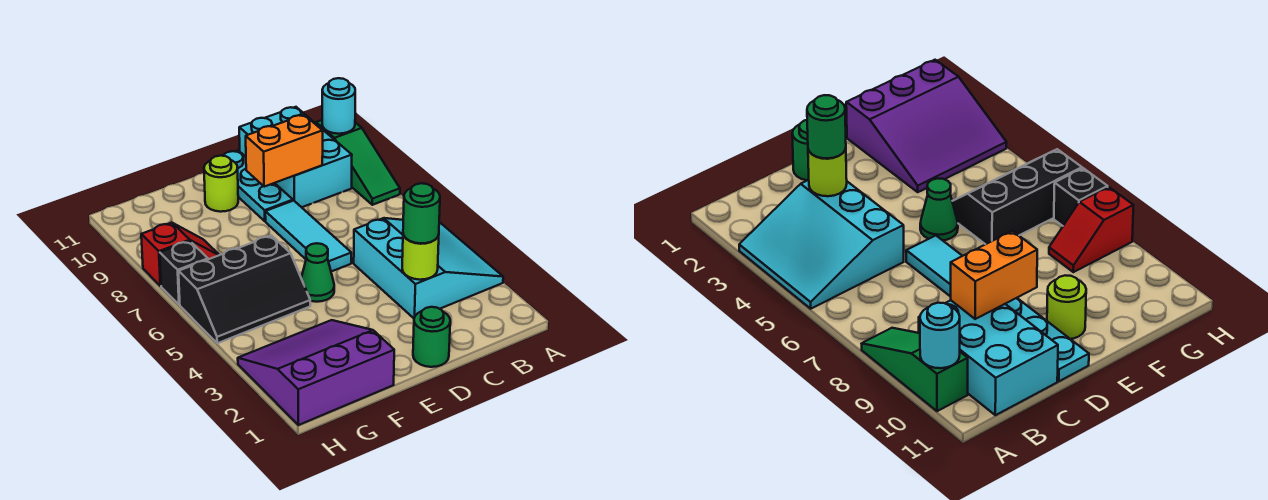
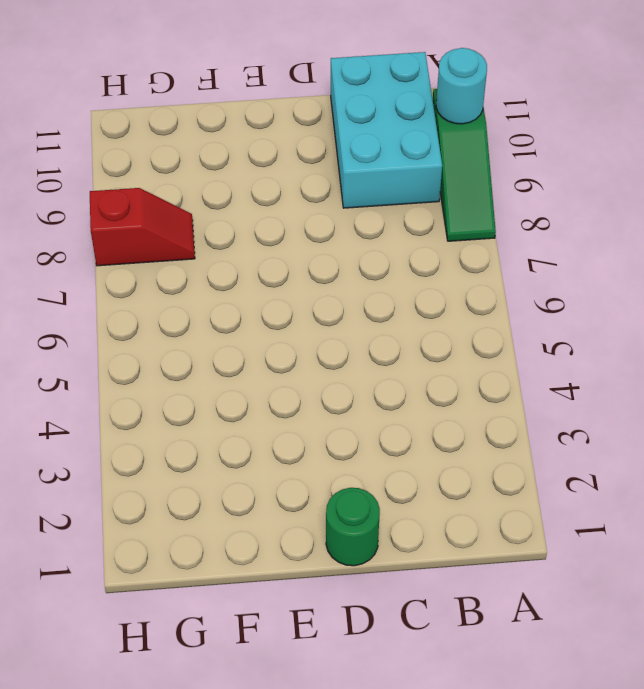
none -> cyan slope A3:C5 level 1 top C
none -> cyan tile D6:D8 level 1
none -> cyan plate D9:D11 level 1

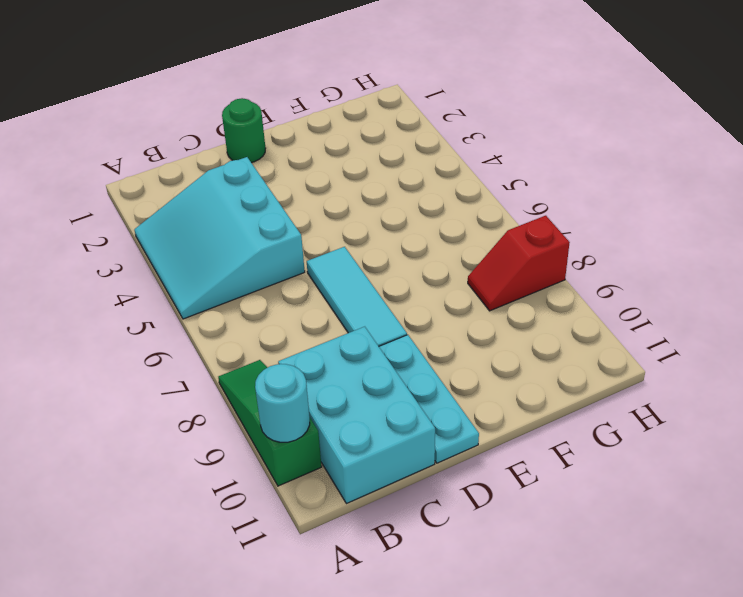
none -> green cone E5 level 1
none -> lime round brick E10 level 1
none -> purple slope F1:H3 level 1 top 1

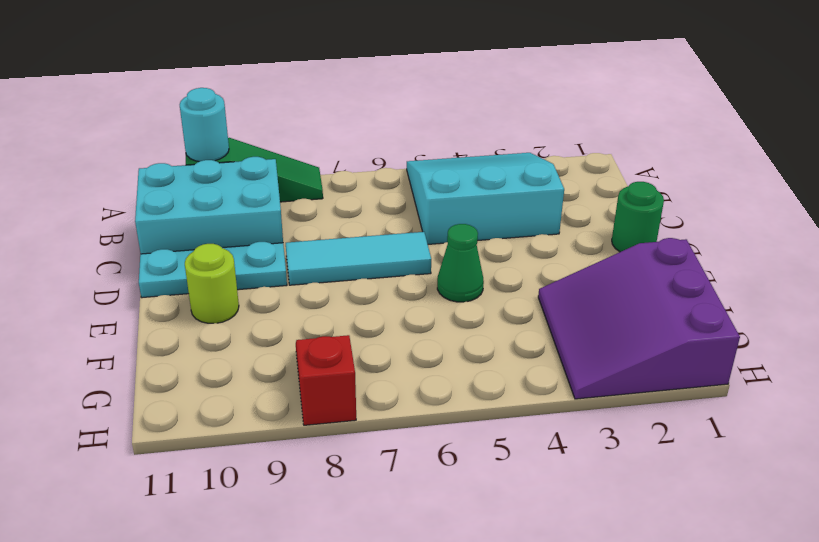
none -> black slope F5:H6 level 1 top 6
none -> black brick H7 level 1
none -> lime round brick C3 level 2

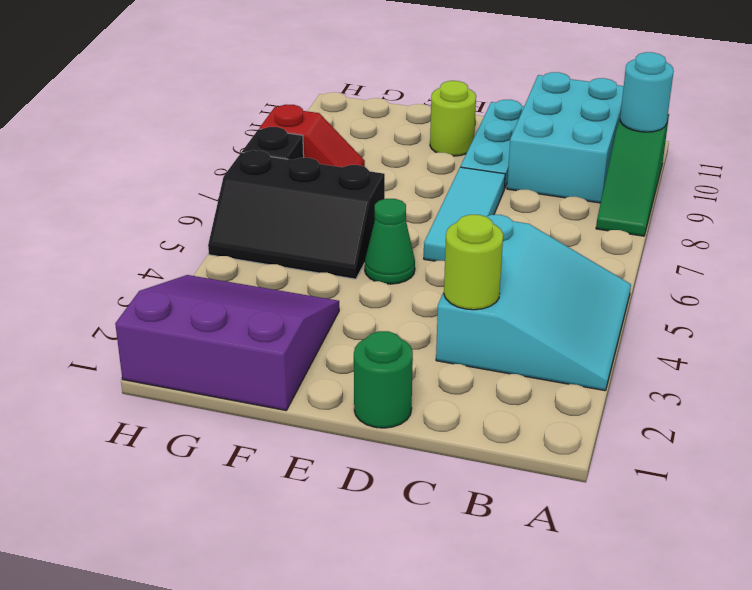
none -> orange brick C9:D9 level 2
none -> green round brick C3 level 3

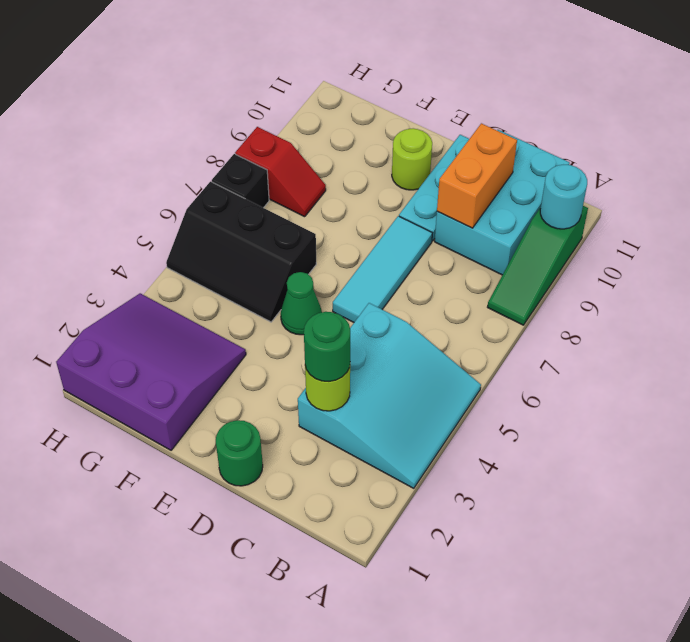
orange brick C9:C10 level 2 -> orange brick C9:D9 level 2

